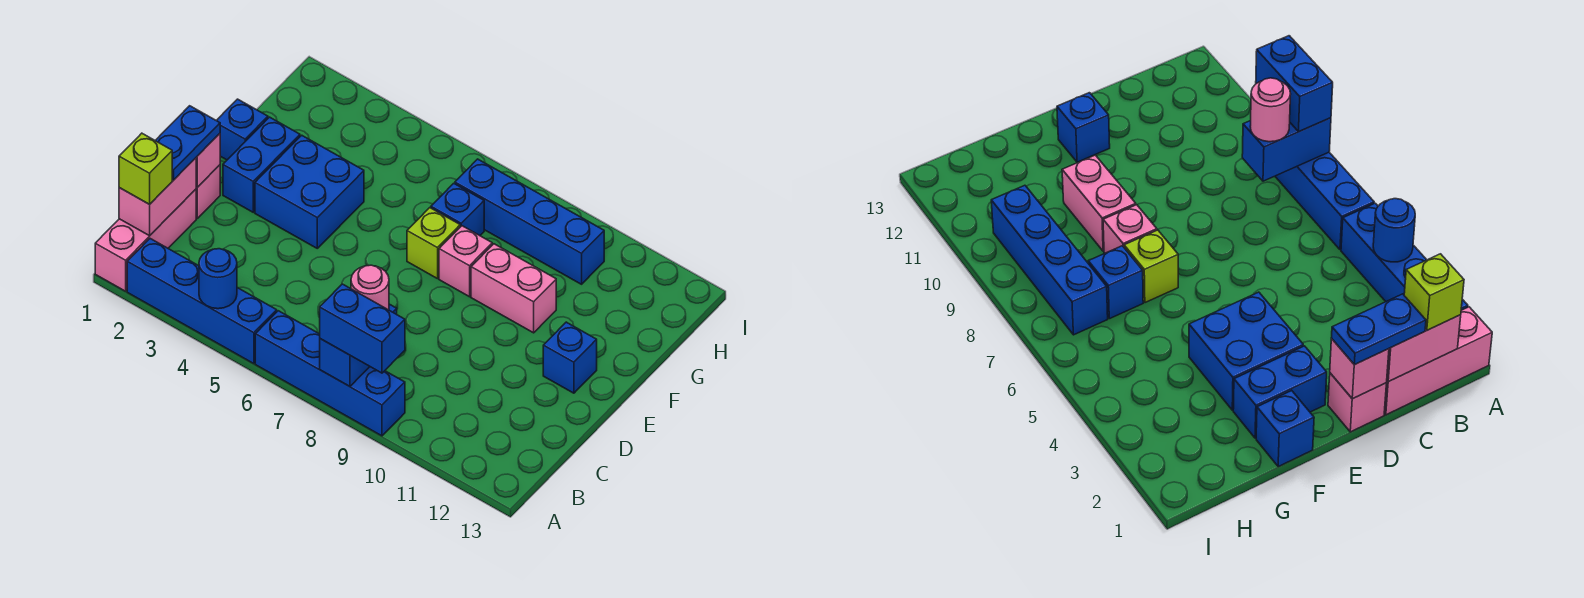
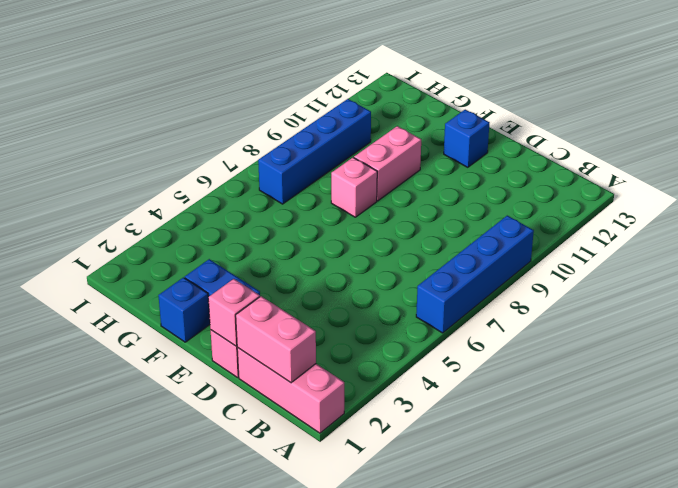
none -> blue brick A2:A5 level 1
none -> blue brick E3:F4 level 1
none -> lime brick F7 level 1

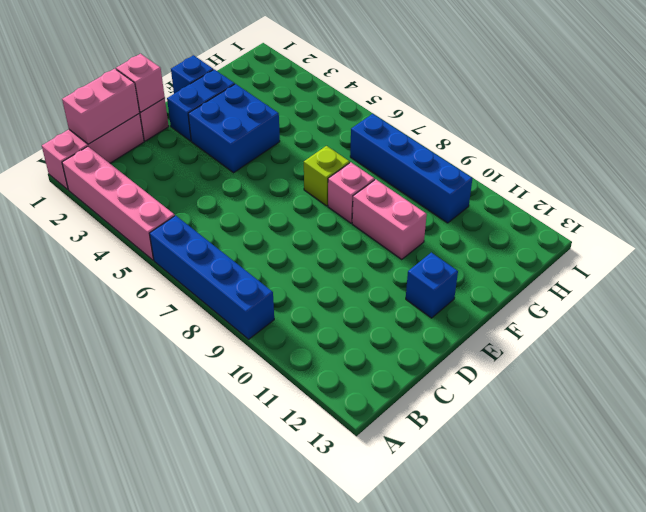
pink brick A2:A5 level 1 -> blue brick A2:A5 level 1
none -> blue brick G7 level 1
none -> blue round brick A4 level 2
none -> blue brick A8:B8 level 2

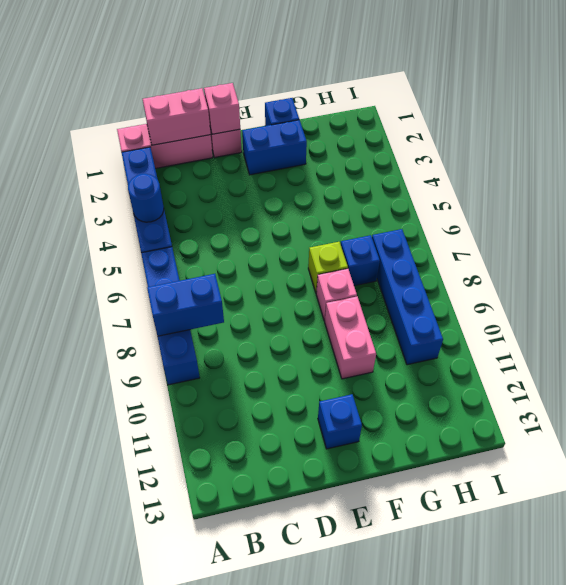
none -> blue brick E3:F4 level 1
none -> blue brick A8:A9 level 3
none -> lime brick B1 level 3

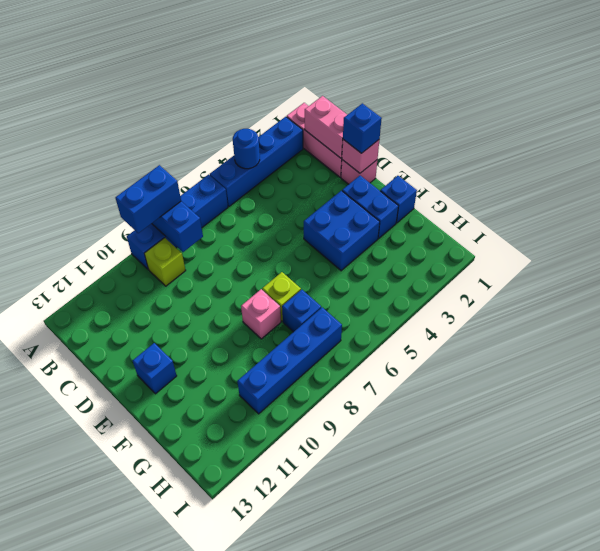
lime brick B9 level 1 -> lime brick B1 level 3
blue brick D1 level 3 -> blue plate C1:D1 level 3
none -> pink brick F9:F10 level 1
none -> pink round brick B8 level 3

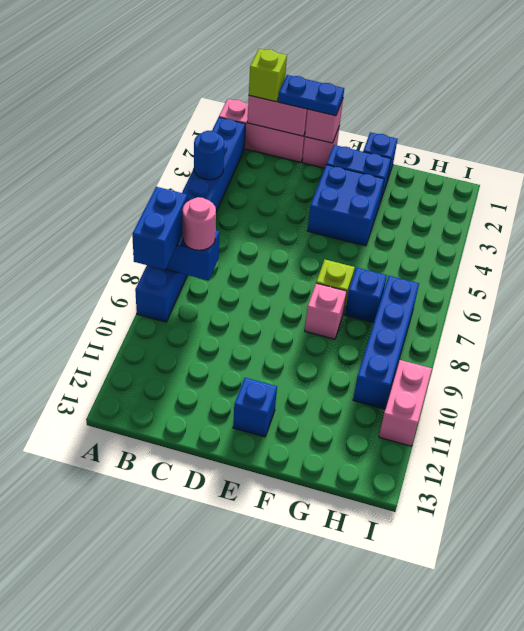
pink brick I10:I11 level 1 -> pink brick F9:F10 level 1

